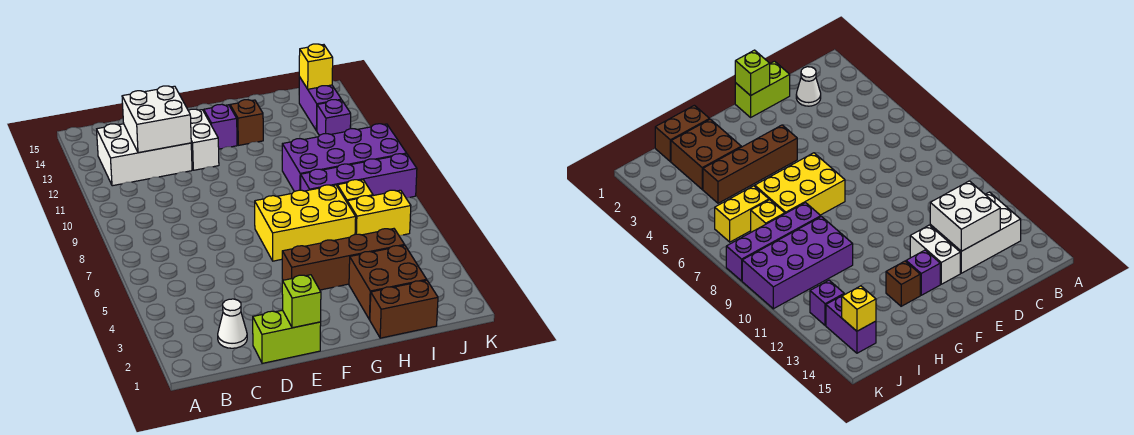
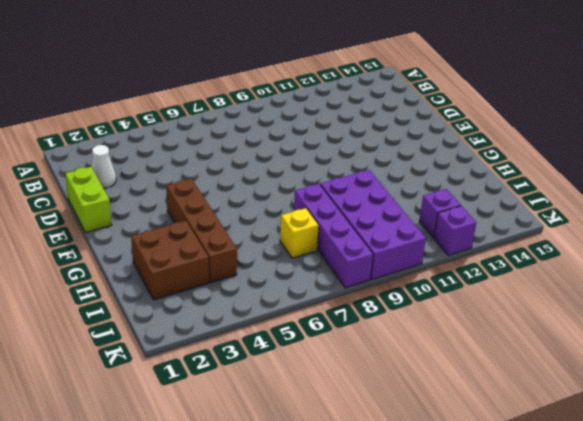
purple brick K12 level 1 -> purple brick F13 level 1
none -> white brick B12:D13 level 1
none -> white brick E12:E13 level 1
none -> yellow brick F6:H7 level 1

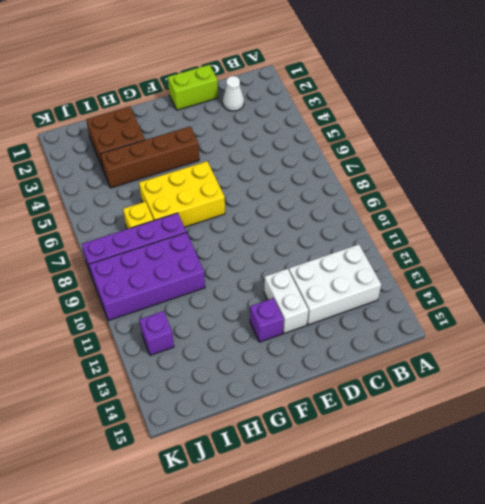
none -> brown brick G13 level 1
none -> brown brick H1:I1 level 1
none -> yellow brick I6:J6 level 1

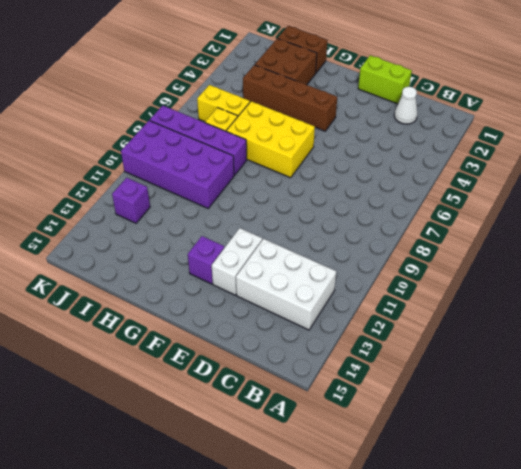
none -> brown brick G13 level 1
none -> purple brick J13:J14 level 1
none -> white brick C12:D13 level 2

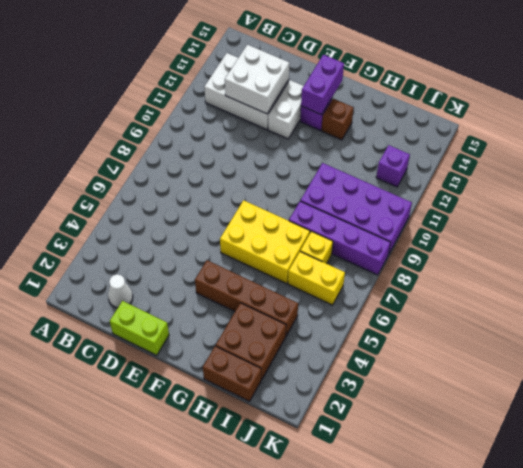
purple brick F13:F14 level 2 -> purple brick J13:J14 level 1
none -> lime brick E1 level 2
none -> yellow brick J14 level 2

